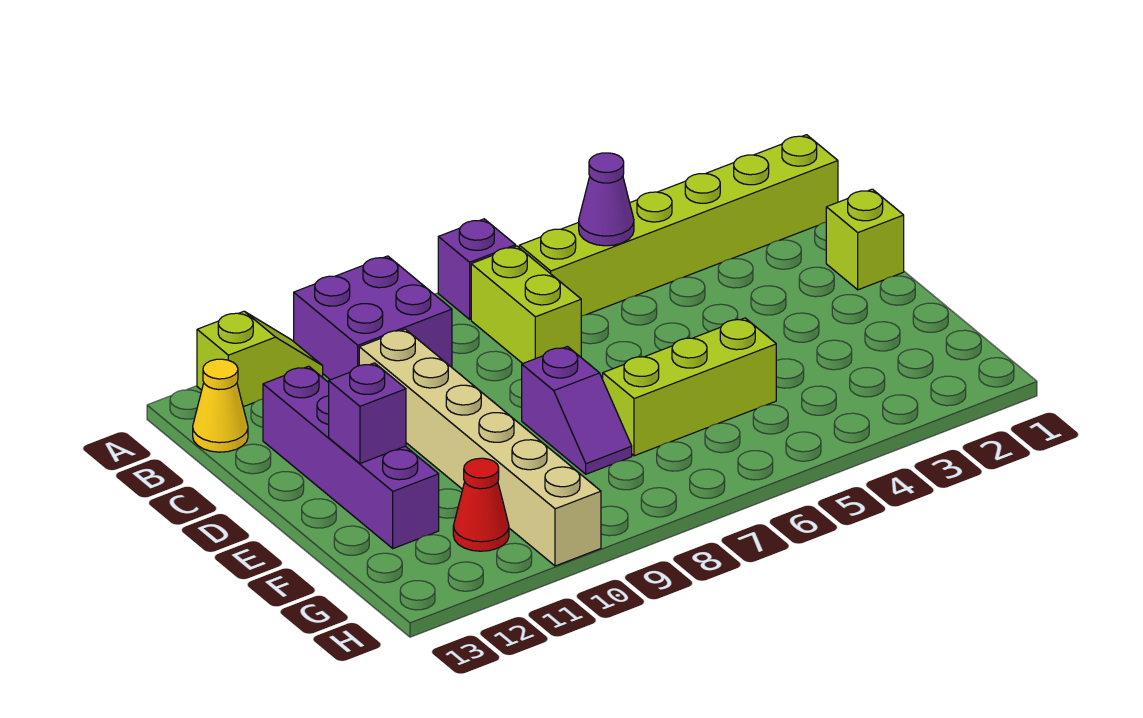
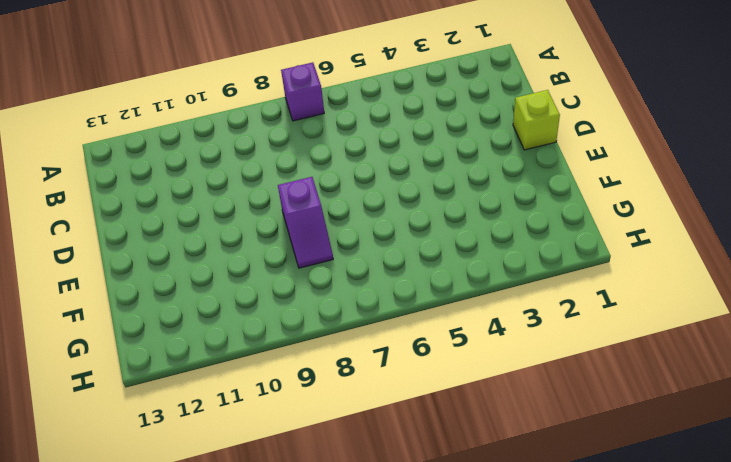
none -> purple brick A9:B10 level 1
none -> lime slope A11:A12 level 1 top 12
none -> lime brick B1:B6 level 1

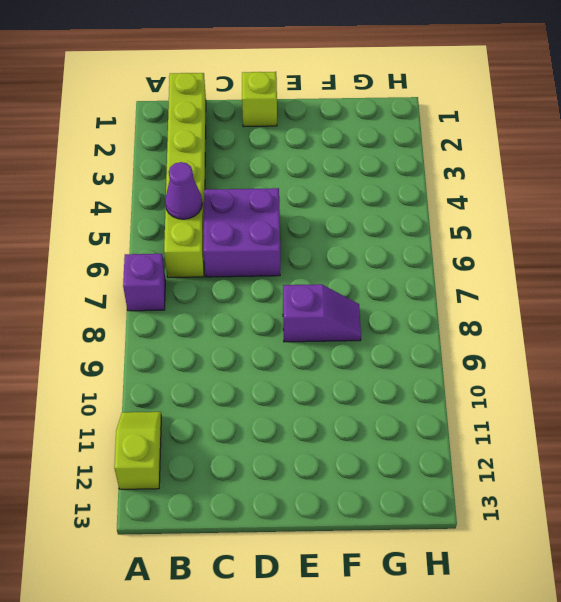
purple brick C5:D6 level 1 -> purple brick A9:B10 level 1
none -> lime brick B7:C7 level 1
none -> yellow cone B13 level 1
none -> tan brick C10:H10 level 1

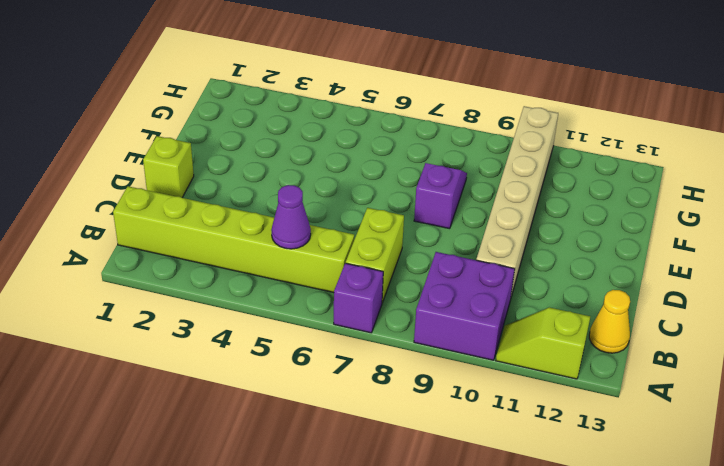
none -> purple brick C12:F12 level 1
none -> lime brick F5:F7 level 1
none -> red cone G11 level 1

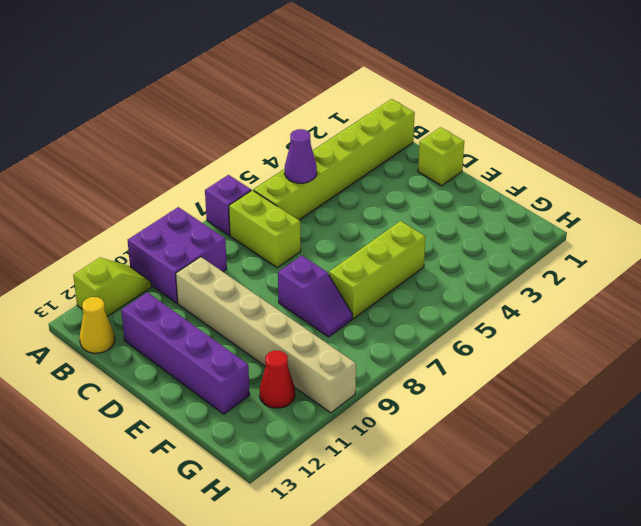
none -> purple brick E12 level 2

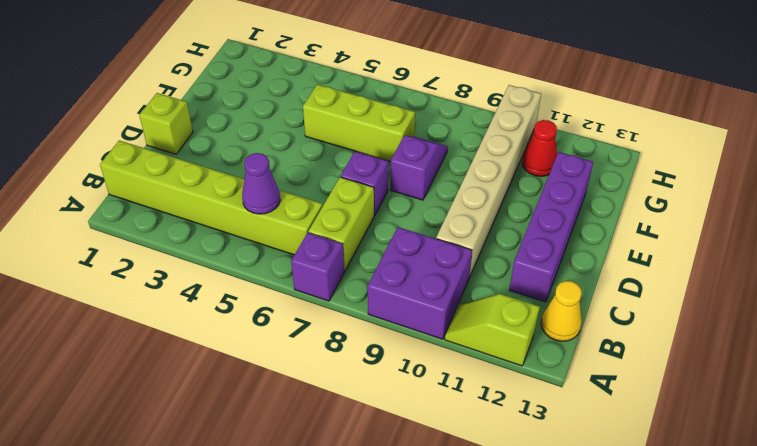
purple brick D7 level 1 -> purple brick E12 level 2

